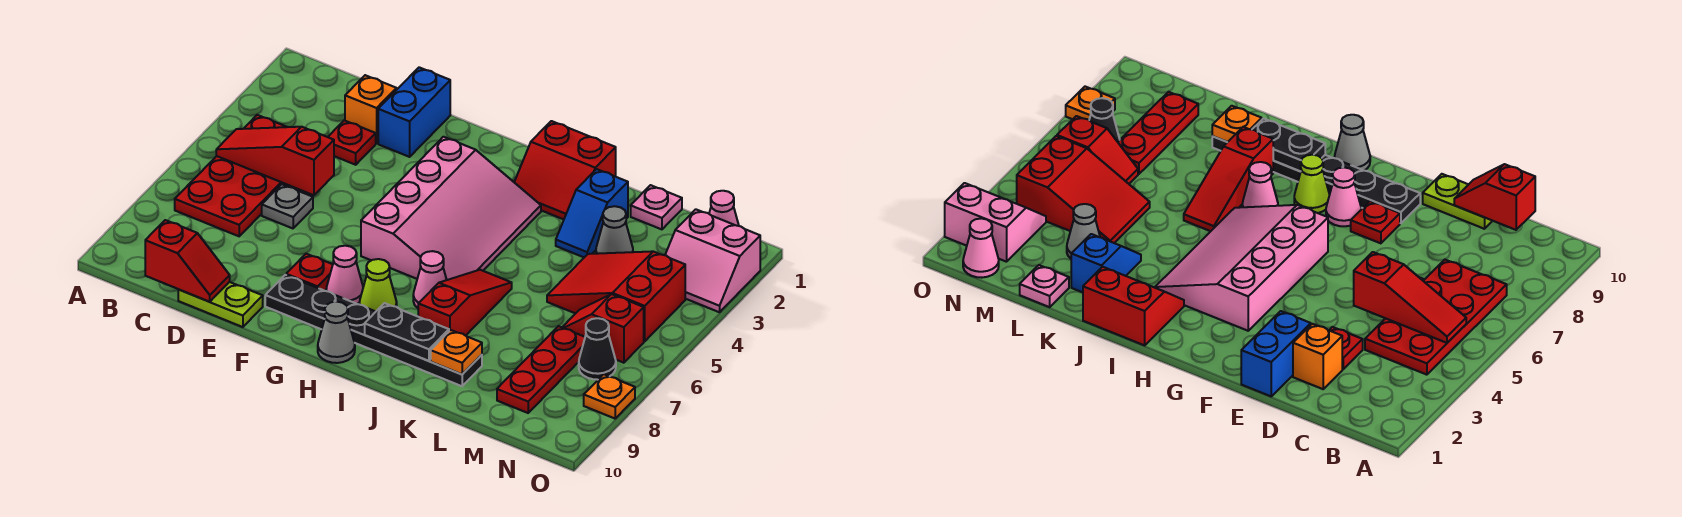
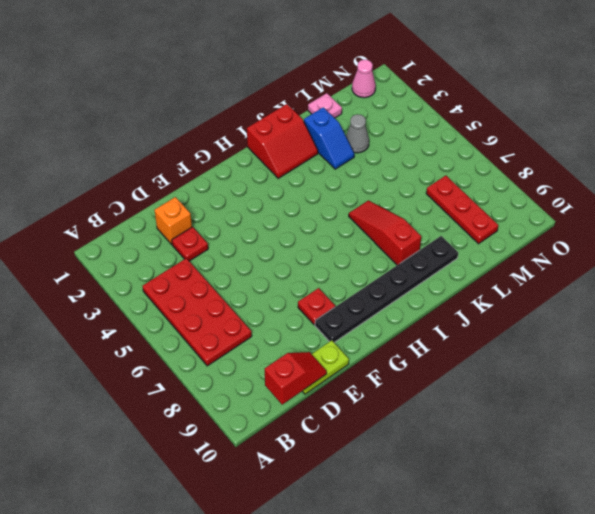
none -> grey plate D6 level 1
none -> blue brick E1:E2 level 1
none -> pink slope G3:I6 level 1 top G

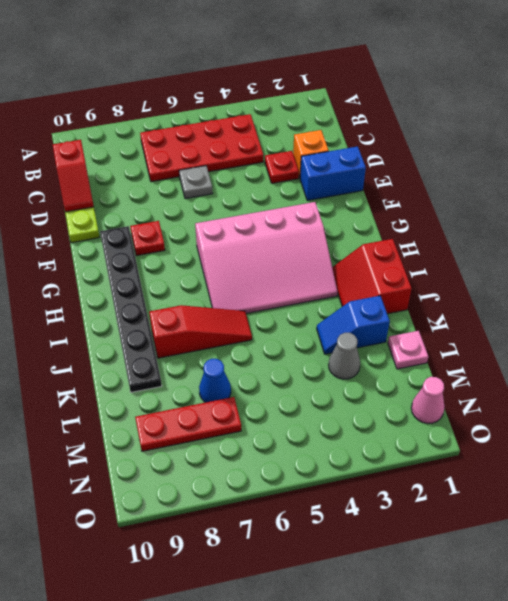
blue cone L7 level 1 -> none
none -> pink cone G8 level 1
none -> lime cone H8 level 1
none -> grey cone H10 level 1

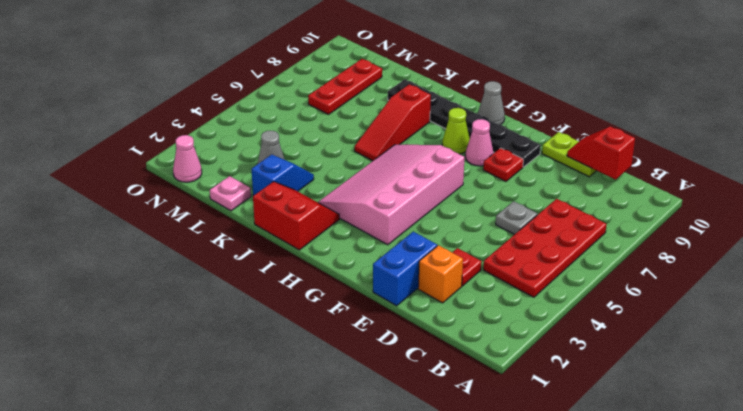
none -> pink cone I7 level 1
none -> red slope L4:N5 level 1 top N
none -> red slope M6:N6 level 1 top N

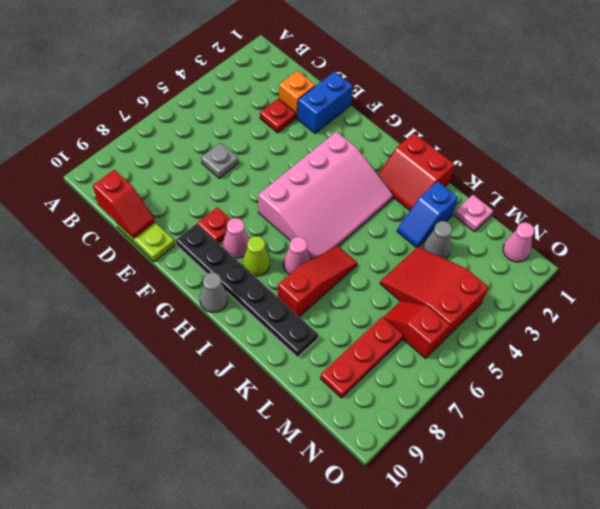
none -> red plate B4:C7 level 1
none -> pink slope N2:O3 level 1 top 2
none -> black cone N7 level 1

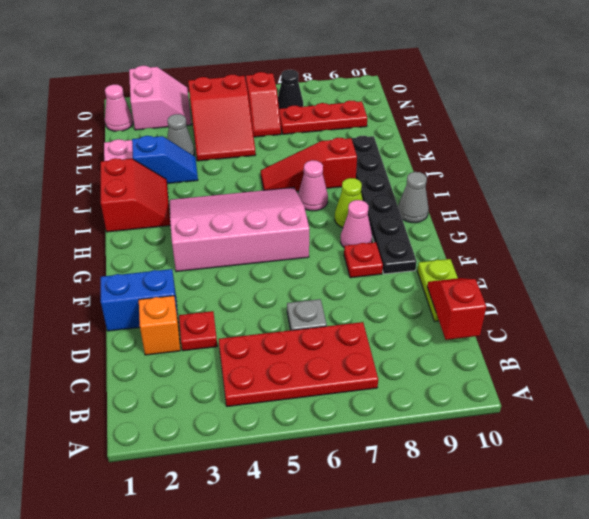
none -> orange plate O8 level 1
none -> red slope B5:D5 level 2 top D
none -> black plate I9:J9 level 2

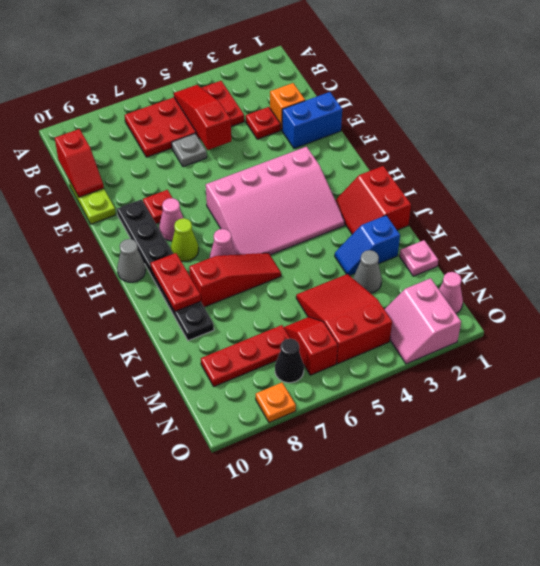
red plate I9:J9 level 2 -> black plate I9:J9 level 2
none -> orange plate K9 level 2

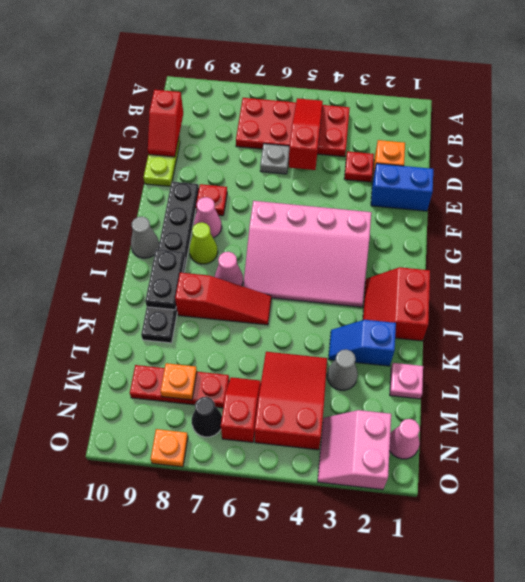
orange plate M8 level 2 -> orange plate K9 level 2

